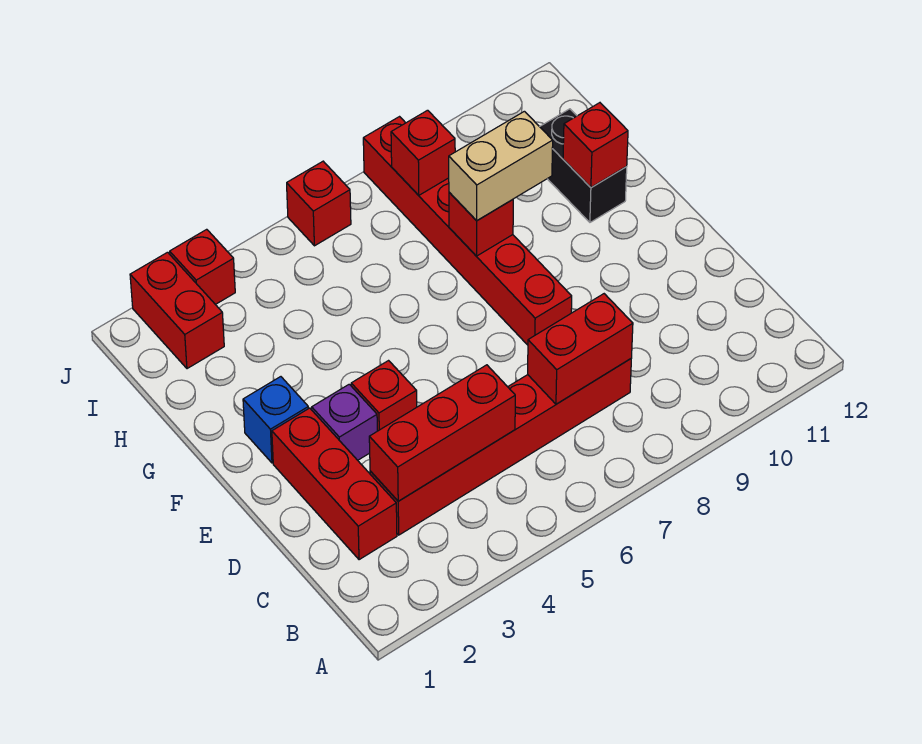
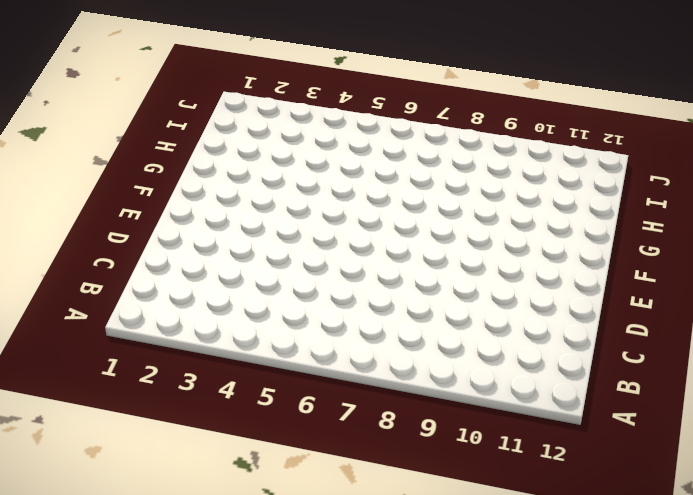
none -> red brick C2:E2 level 1
none -> red brick C3:C8 level 1
none -> purple brick E3 level 1

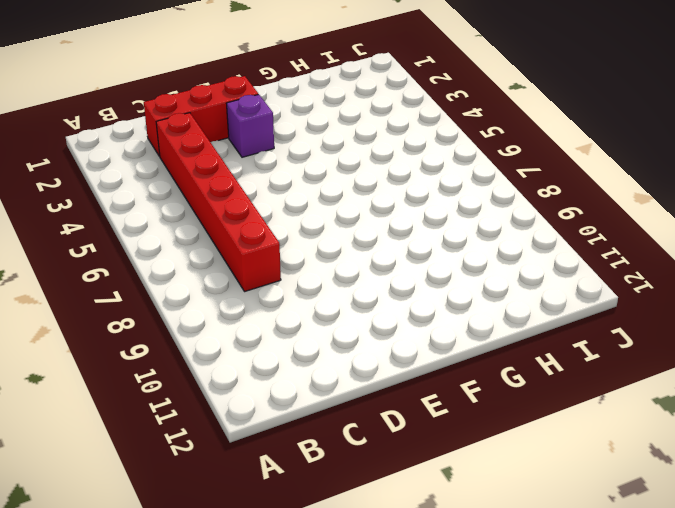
none -> red brick E4 level 1
none -> red brick E8:J8 level 1
none -> blue brick F2 level 1

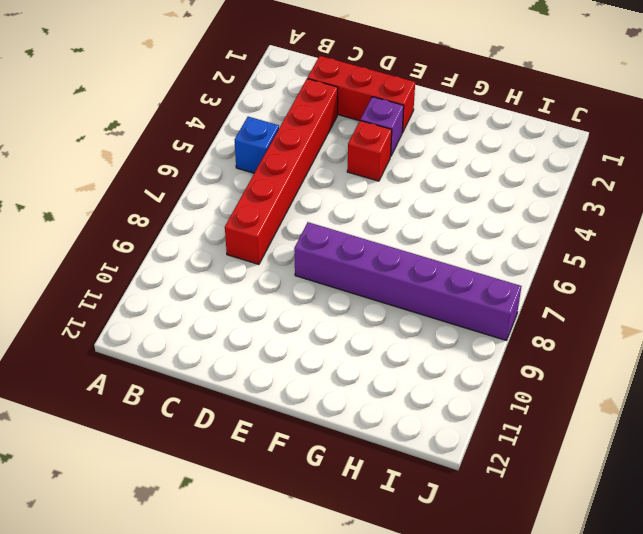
blue brick B5 level 1 -> blue brick F2 level 1
purple brick E8:J8 level 1 -> red brick E8:J8 level 1
none -> black brick G11:H11 level 1
none -> red brick I2:J2 level 1
none -> red brick J3 level 1

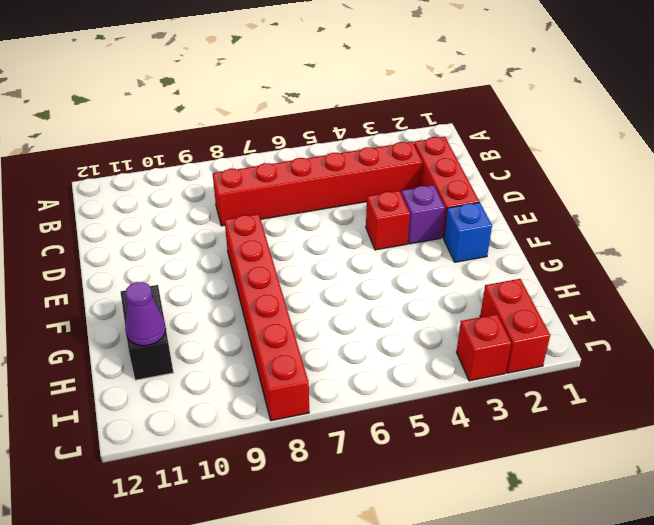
purple cone H11 level 2 -> none
none -> red brick J6 level 1
none -> red brick C3:C5 level 2
none -> red brick C7:C8 level 2

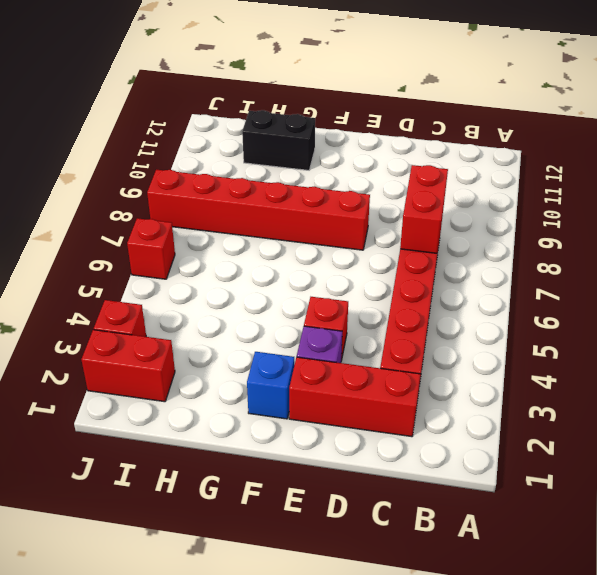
none -> red brick C3:C5 level 2
none -> red brick G8 level 2
none -> red brick G11 level 2

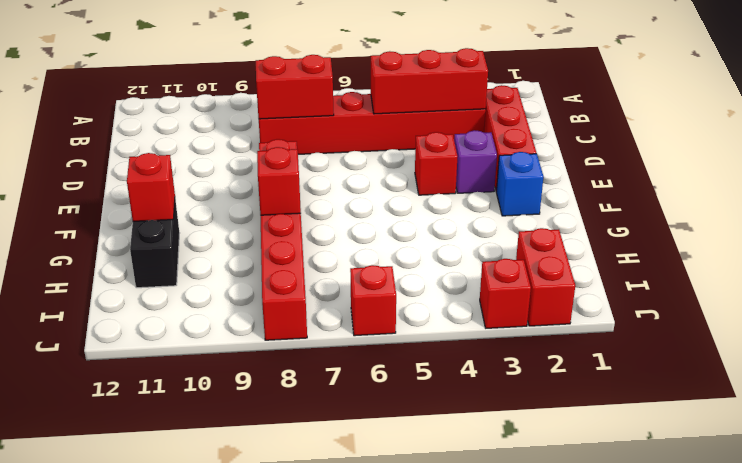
none -> red brick I8 level 2
none -> tan brick G8:G9 level 3

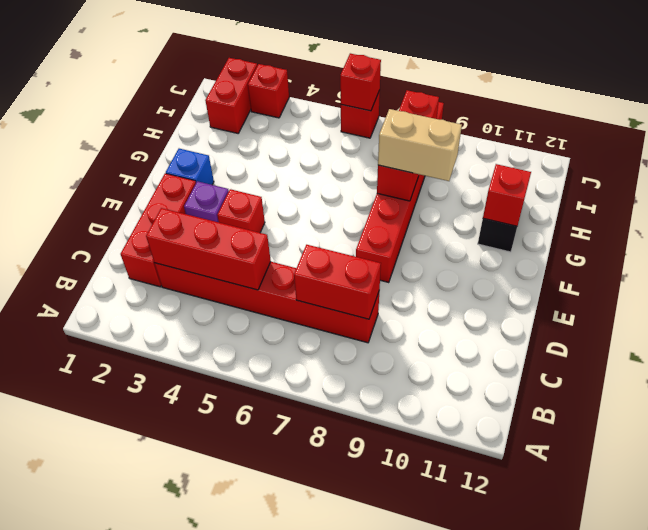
red brick J6 level 2 -> none

